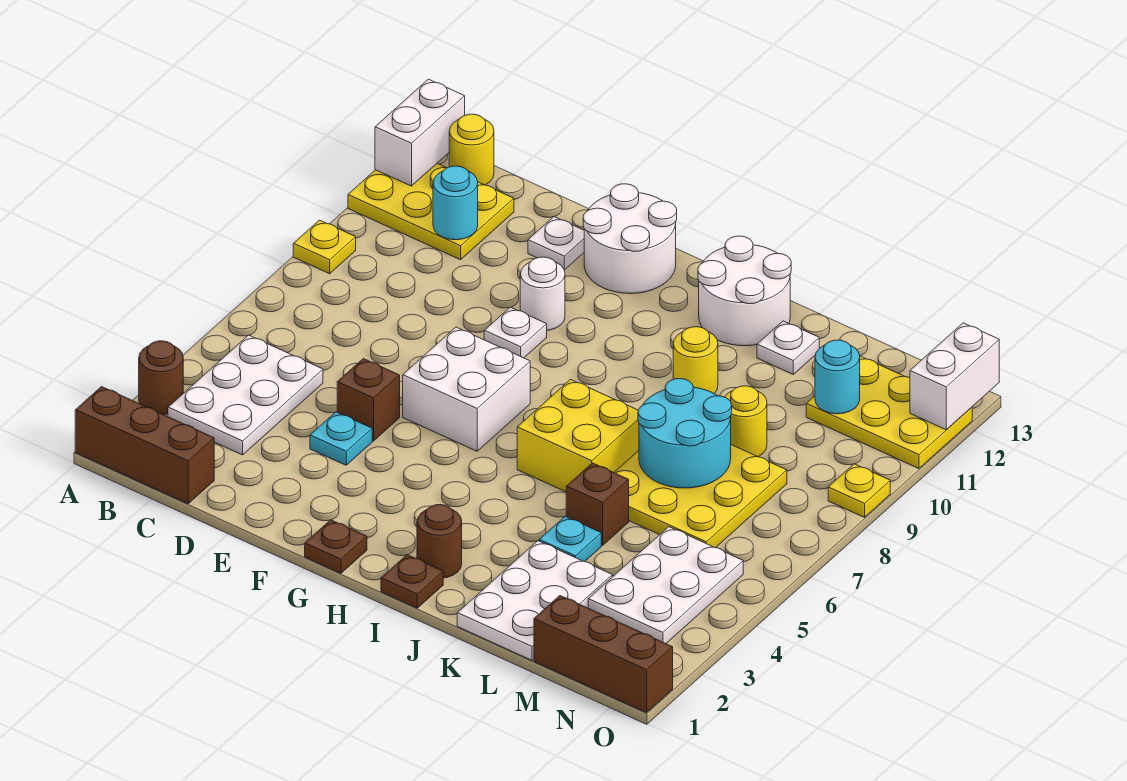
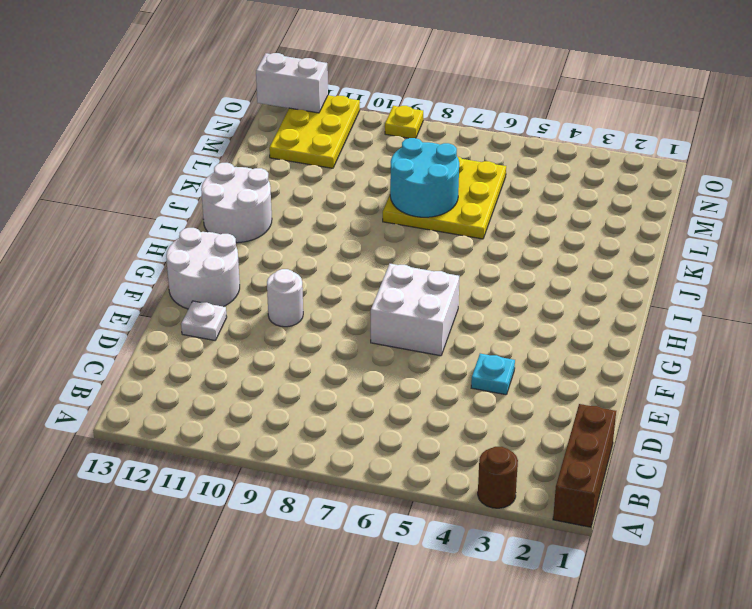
none -> yellow plate A9 level 1
none -> yellow plate A11:C12 level 1
none -> white plate B3:C5 level 1
none -> yellow round brick B13 level 1

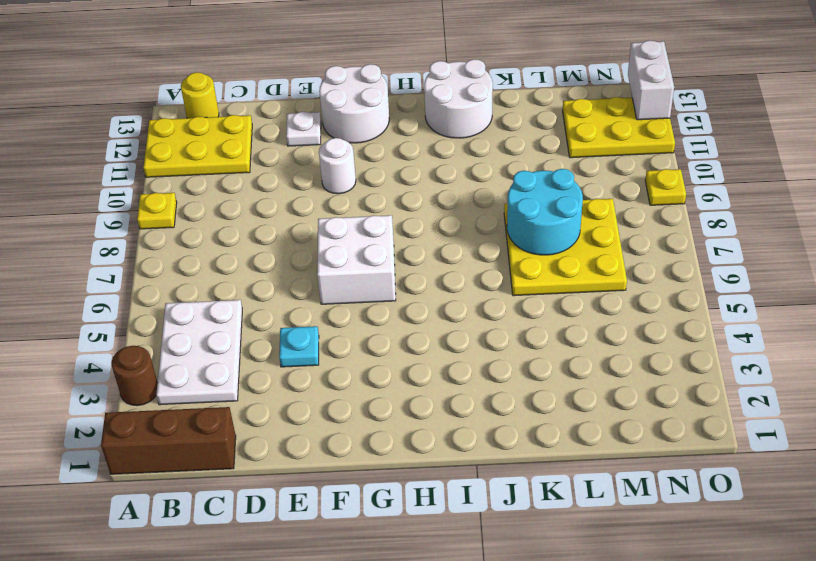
none -> brown brick E5 level 1
none -> white plate F9 level 1
none -> brown plate G1 level 1
none -> brown plate I1 level 1

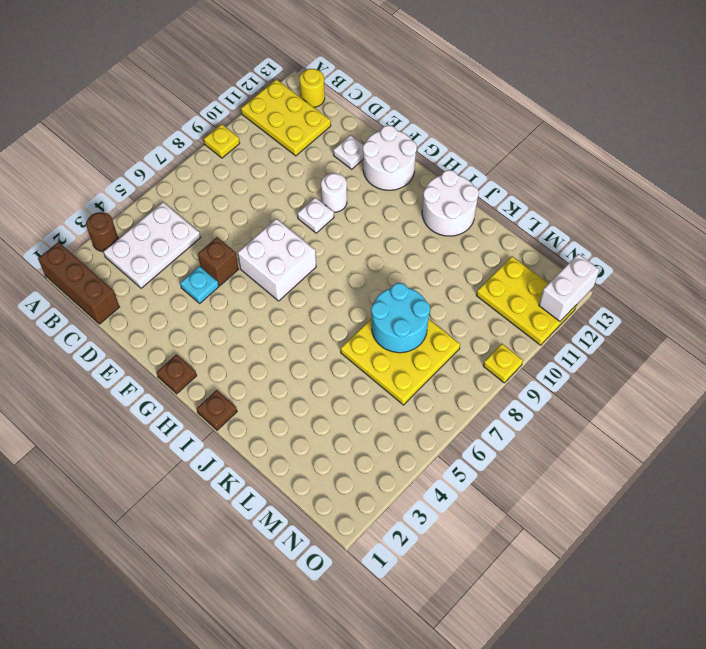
none -> brown round brick I2 level 1
none -> yellow brick I6:J7 level 1
none -> yellow round brick J10 level 1
none -> white plate K1:L3 level 1

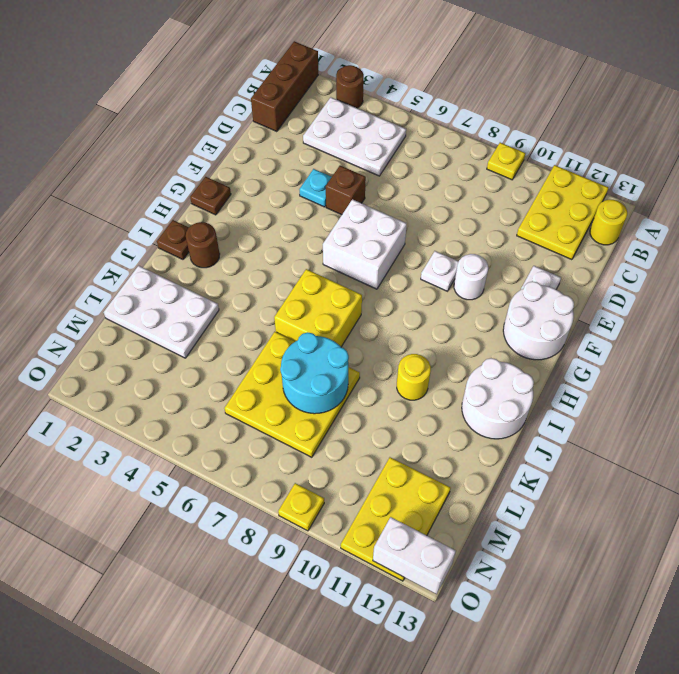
none -> cyan plate K4 level 1
none -> brown brick K5 level 1
none -> white plate K12 level 1
none -> yellow round brick L9 level 1

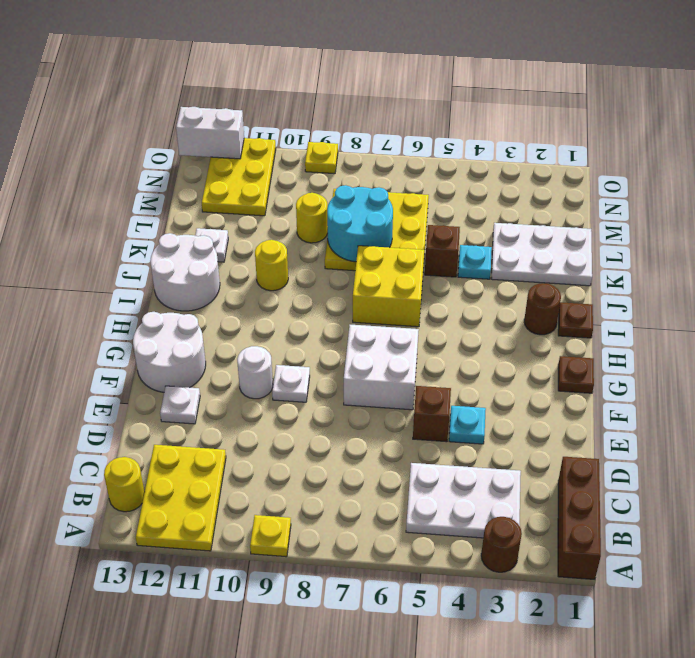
none -> brown brick M1:O1 level 1
none -> white plate M3:N5 level 1
none -> white brick A12:A13 level 2
none -> cyan round brick C11 level 2

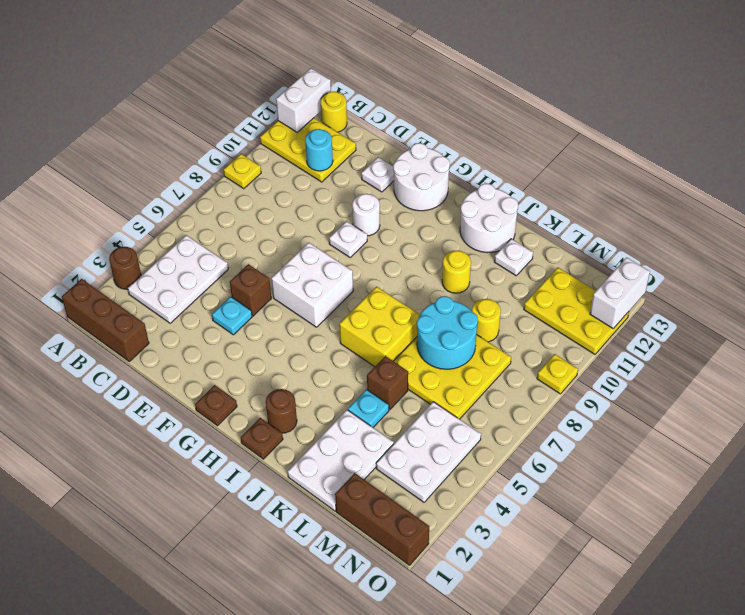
none -> cyan round brick M11 level 2

